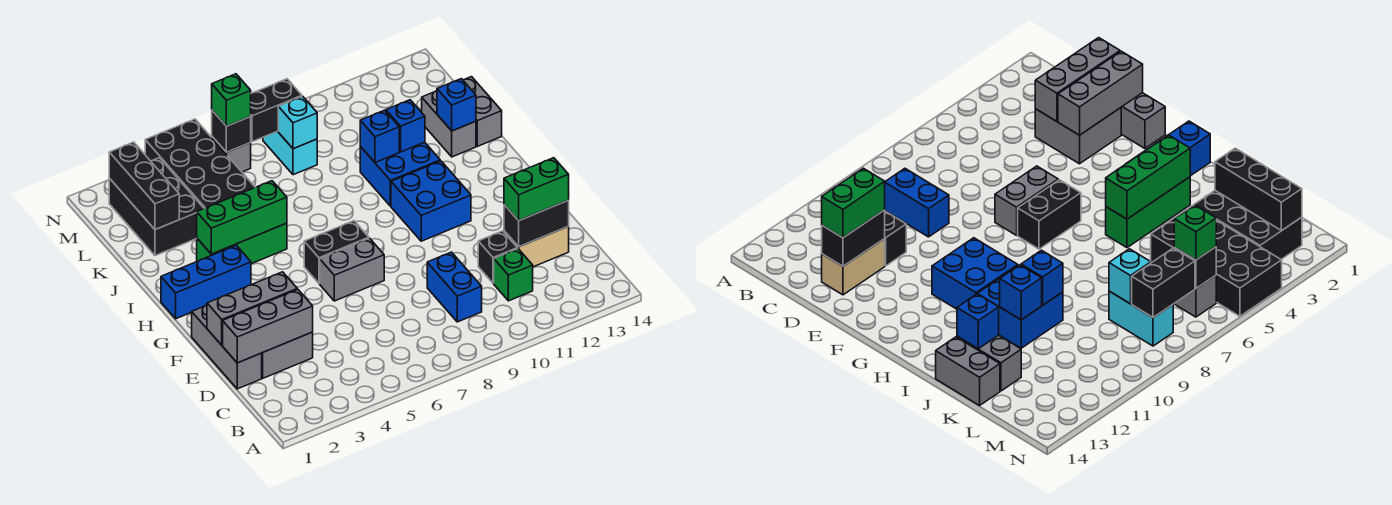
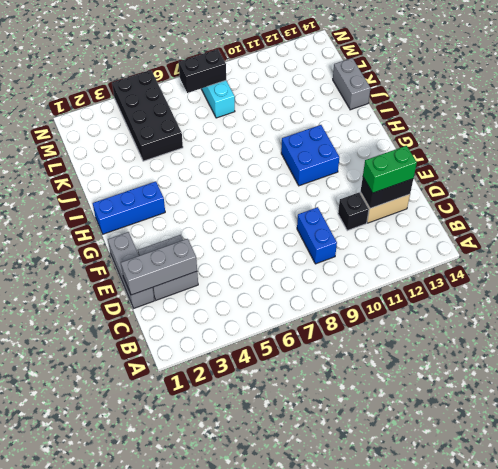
none -> green brick C11 level 1
none -> grey brick F6:F7 level 1
none -> black brick G6:G7 level 1
none -> green brick I3:I5 level 1

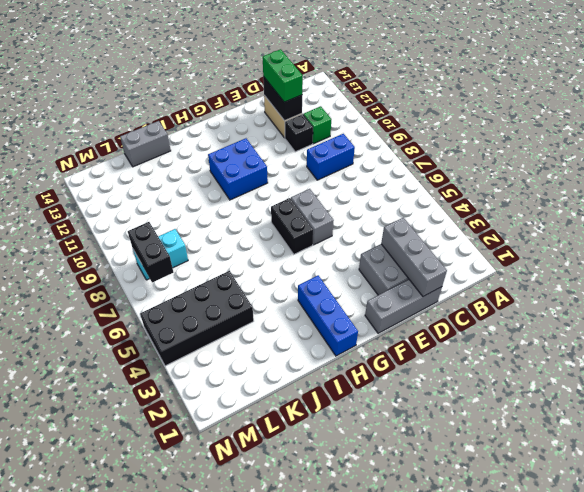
none -> green brick I3:I5 level 1
none -> blue brick I10:J11 level 1
none -> grey brick J13:K13 level 1
none -> black brick K2:M3 level 1

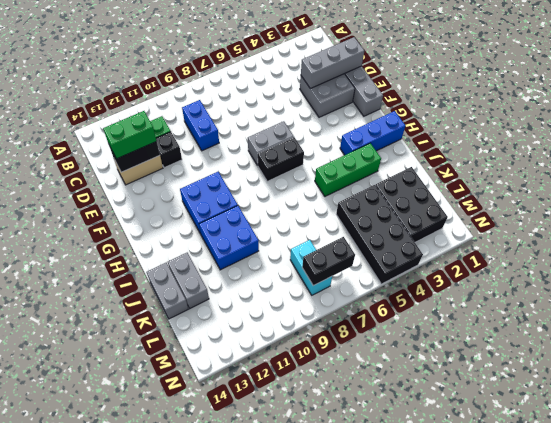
none -> grey brick M6 level 1
none -> grey brick E1:E3 level 2
none -> green brick I3:I5 level 2
none -> blue brick J10 level 2

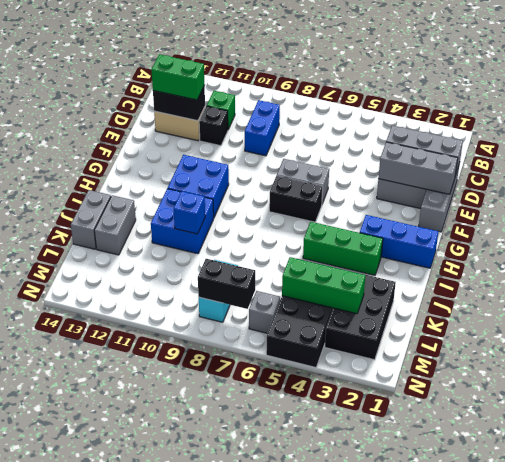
green brick L3:L5 level 2 -> green brick I3:I5 level 2
none -> blue brick J11 level 2
none -> blue brick J13 level 2
none -> black brick K2:M2 level 2
none -> cyan brick L8 level 2

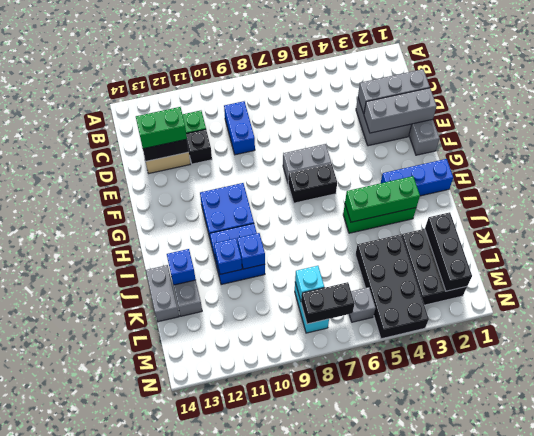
none -> black brick M6 level 2
none -> green brick M6 level 3

